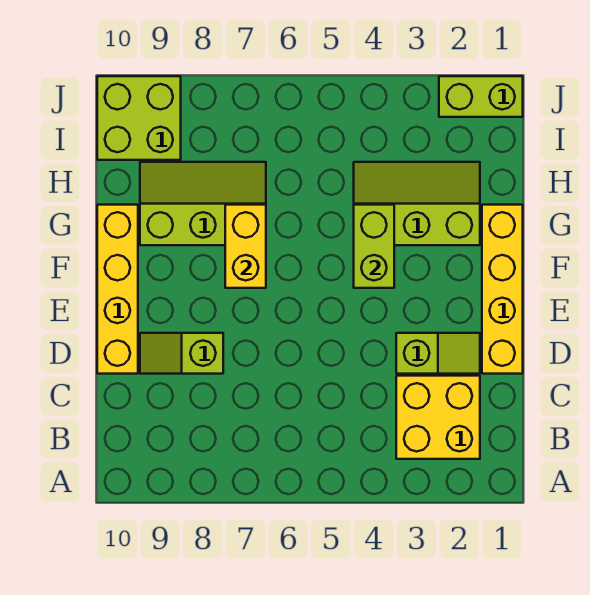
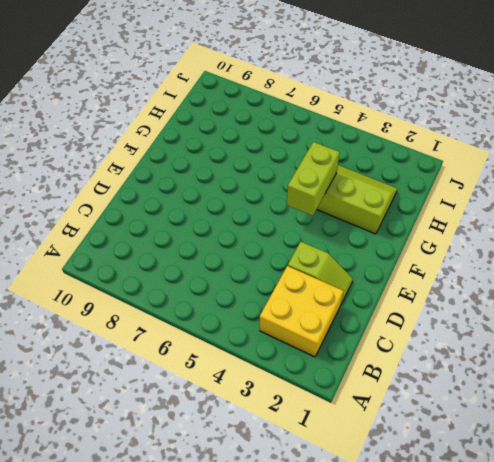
none -> yellow brick D1:G1 level 1
none -> lime slope D8:D9 level 1 top 8

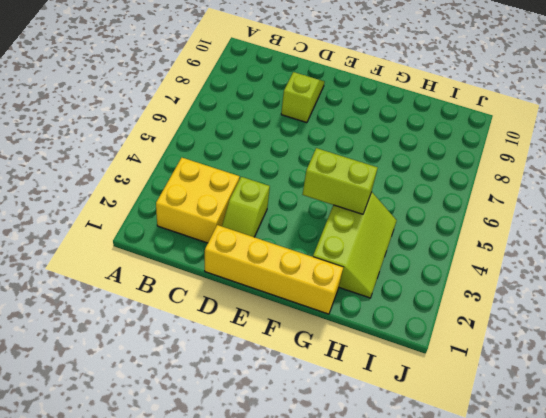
none -> yellow brick D10:G10 level 1
none -> lime slope G7:H9 level 1 top G

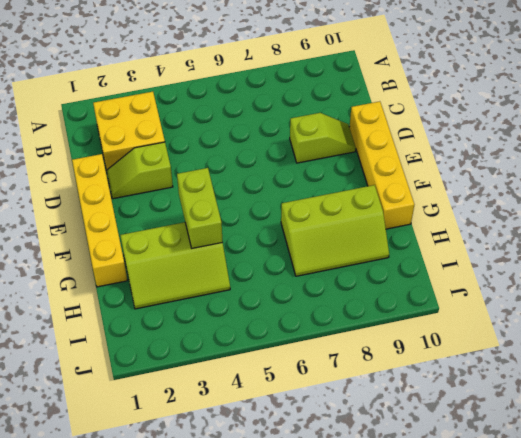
none -> lime brick I9:J10 level 1
none -> lime brick J1:J2 level 1

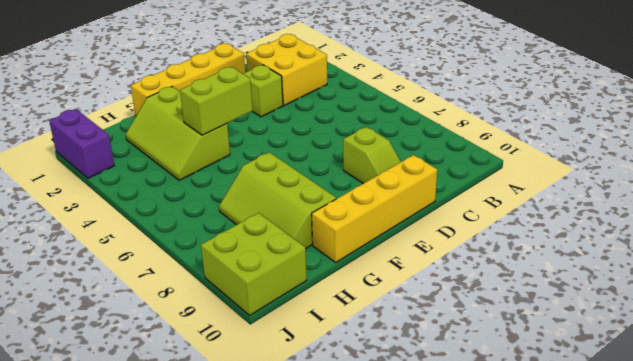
purple brick J1:J2 level 1 -> lime brick J1:J2 level 1
none -> yellow brick F7:G7 level 2

